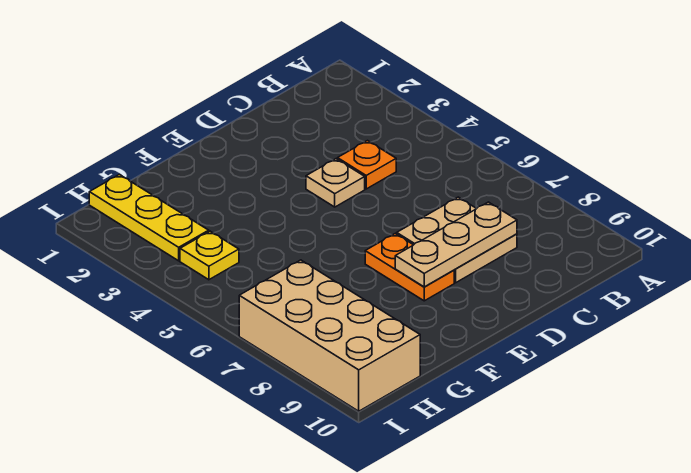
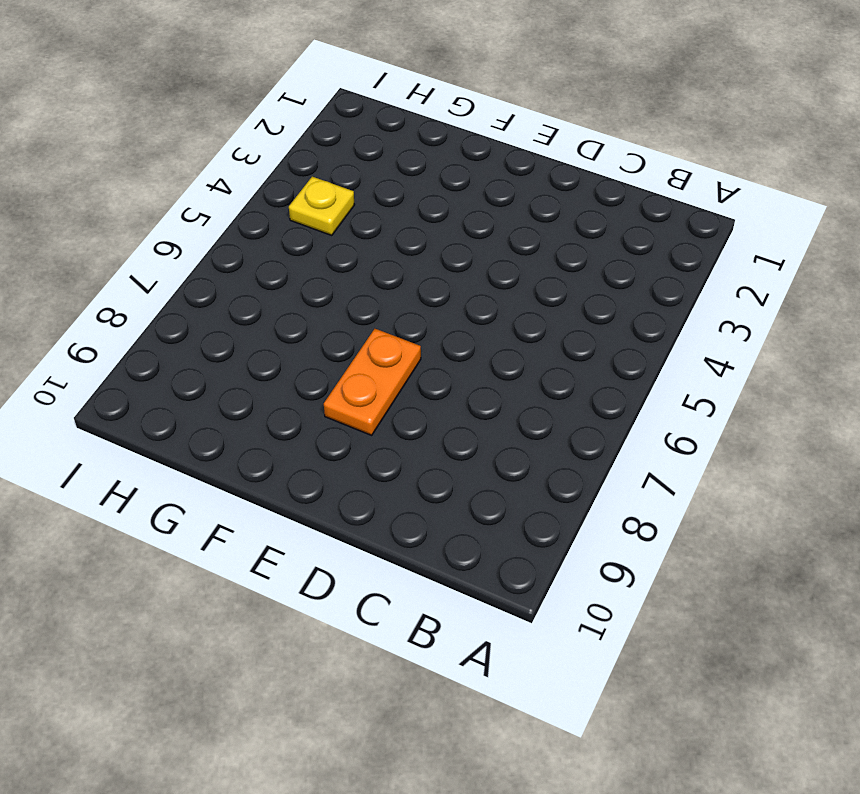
none -> orange plate C4 level 1
none -> tan plate C7:D8 level 1

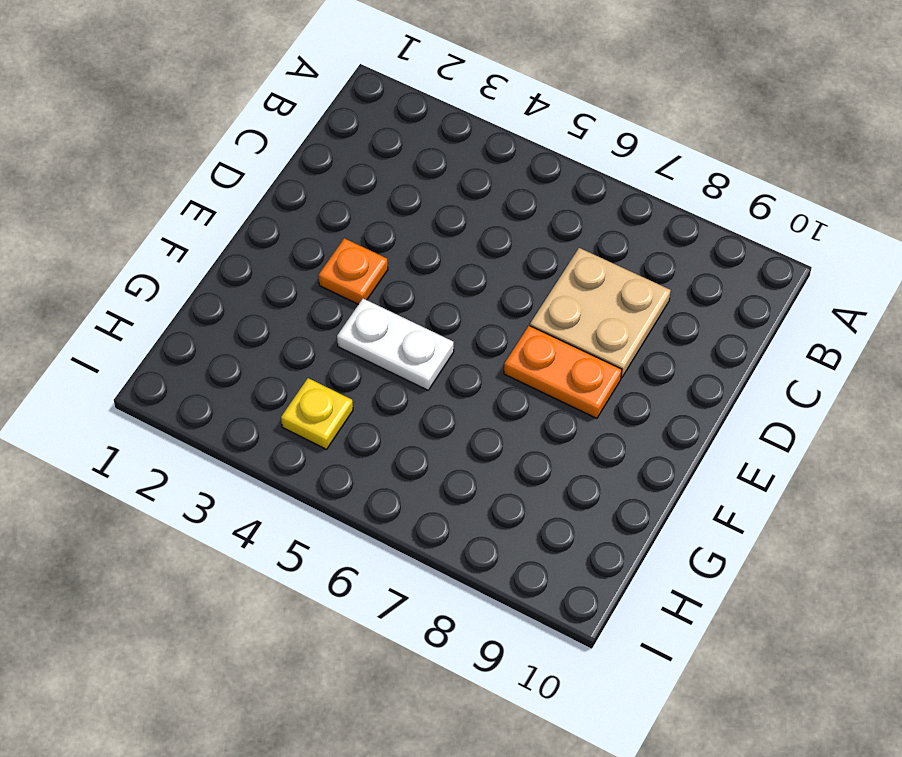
orange plate E3 level 1 -> orange plate C4 level 1
white plate F4:F5 level 1 -> none
none -> tan plate D4 level 1
none -> yellow plate H1:H3 level 1

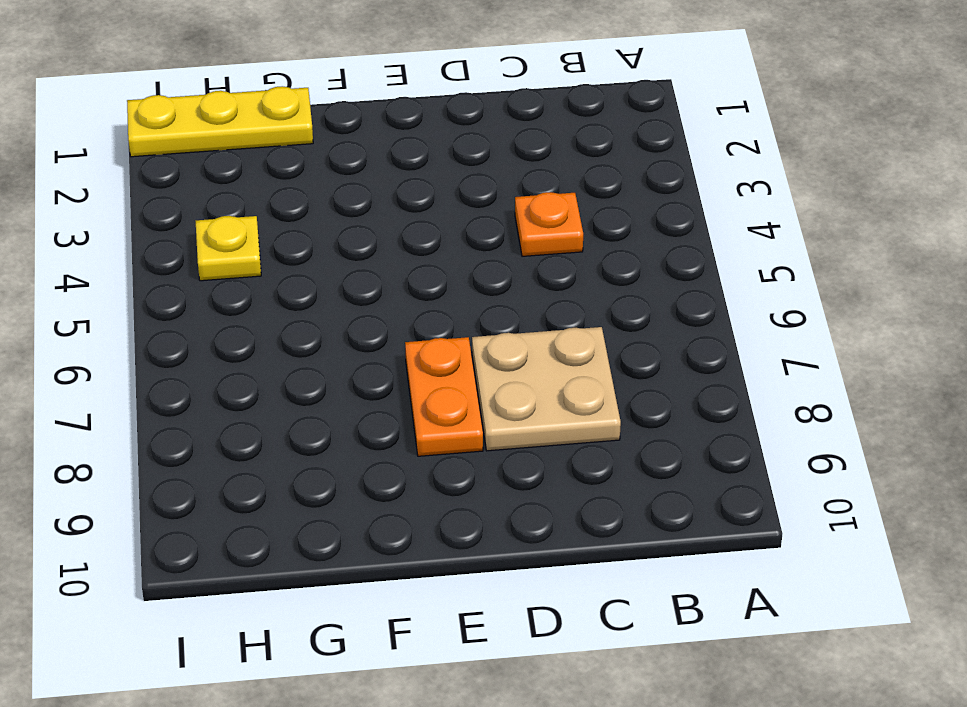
yellow plate G1:I1 level 1 -> yellow plate H1:H3 level 1
none -> tan plate D4 level 1
none -> tan brick H7:I10 level 1

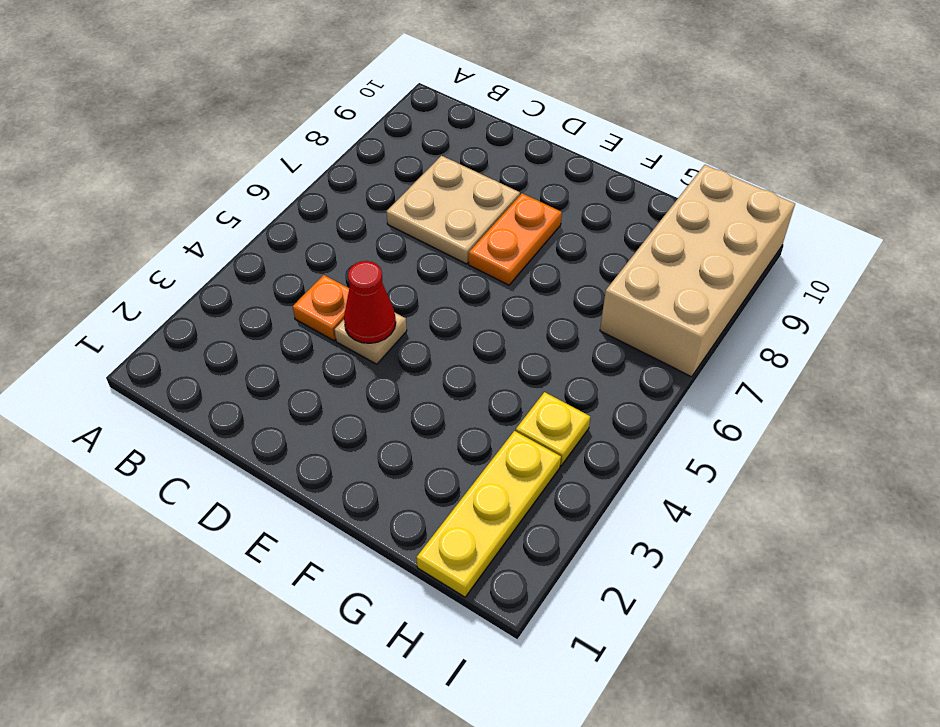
red cone D4 level 2 -> none
none -> tan plate C8:E8 level 2

